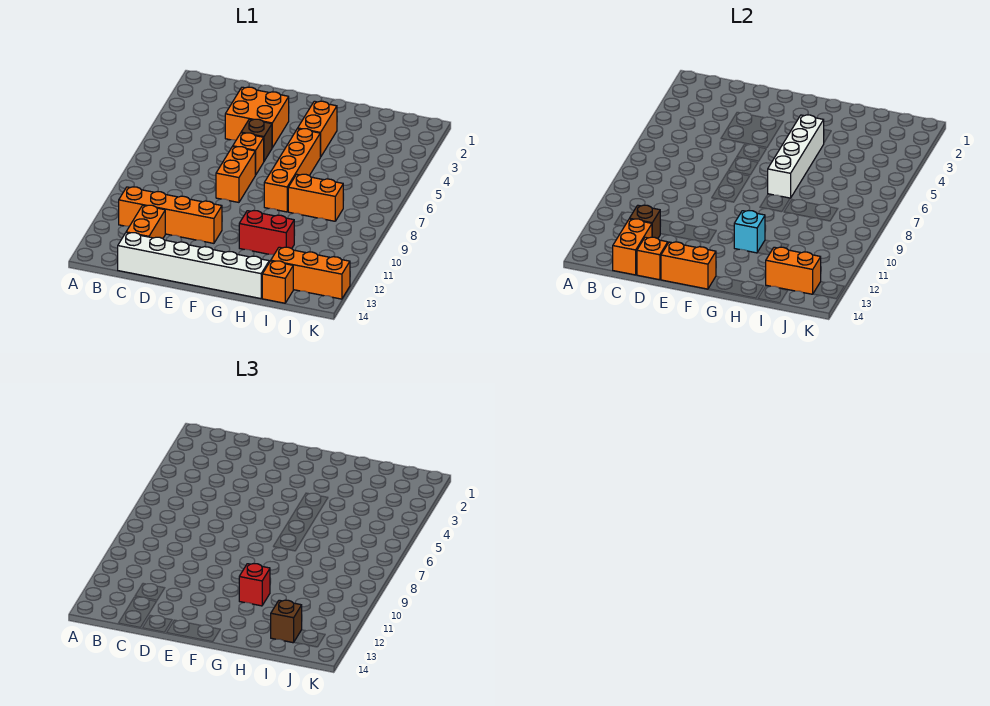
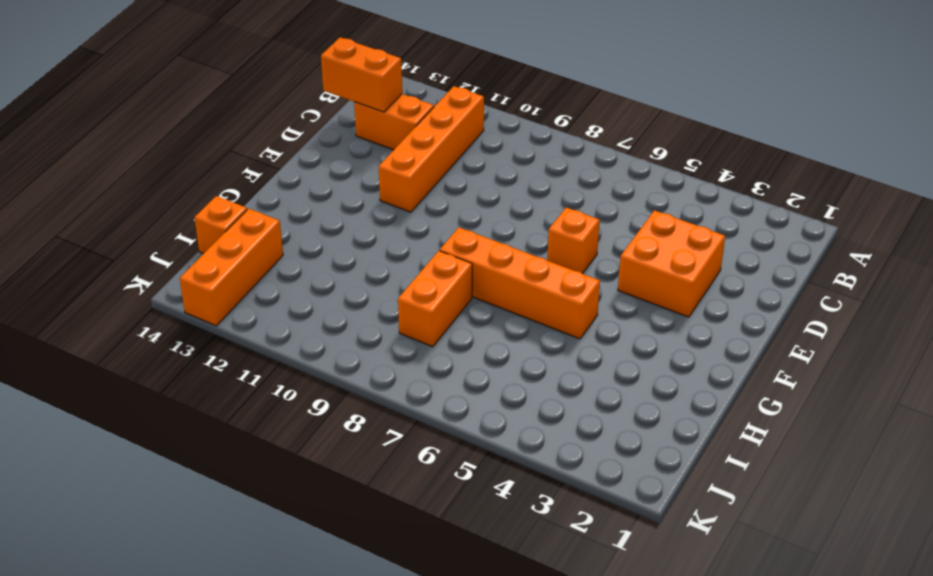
none -> white brick C14:H14 level 1
none -> brown brick E5 level 1
none -> orange brick E7:E8 level 1

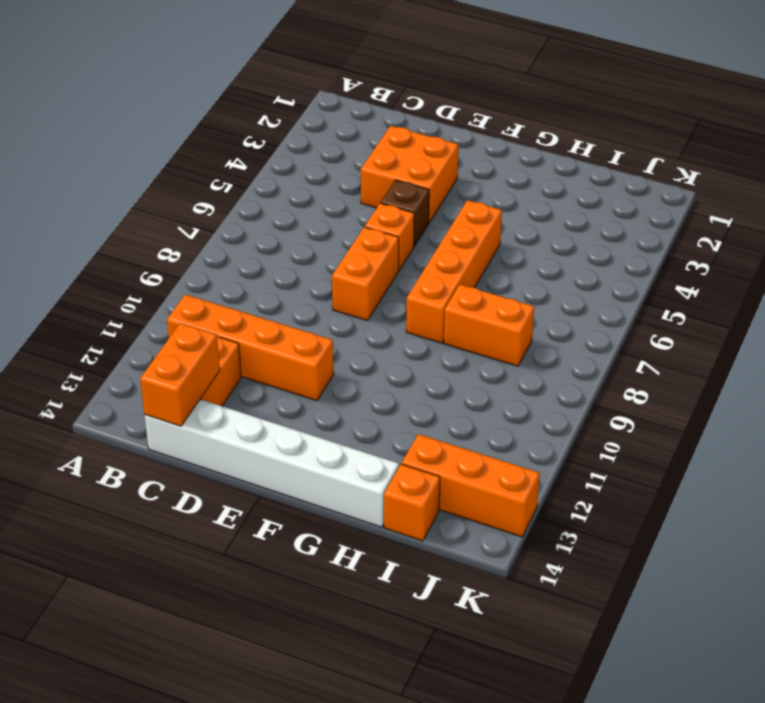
none -> orange brick G3:G4 level 1
none -> red brick G11:H11 level 1
none -> brown brick C12 level 2

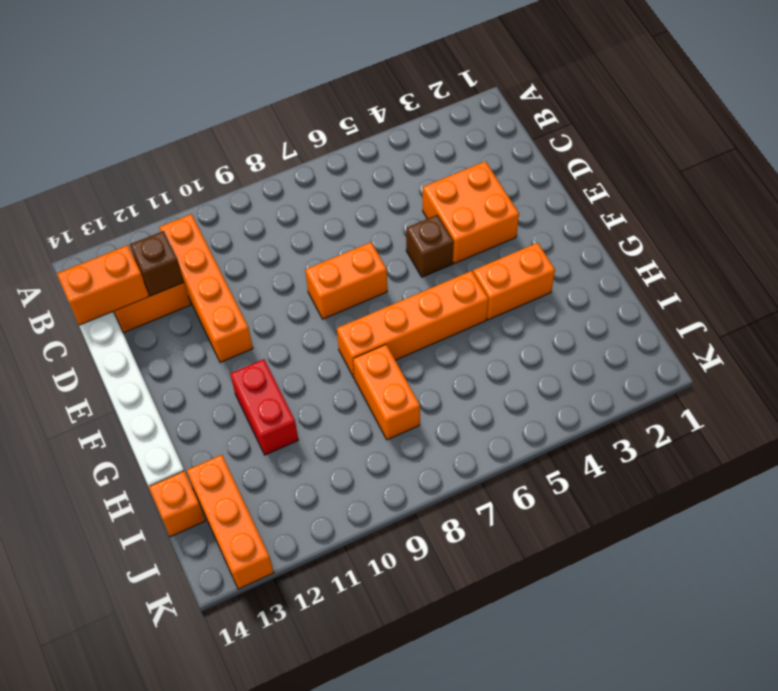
none -> orange brick E6 level 1
none -> orange brick D14 level 2
none -> orange brick E14:F14 level 2

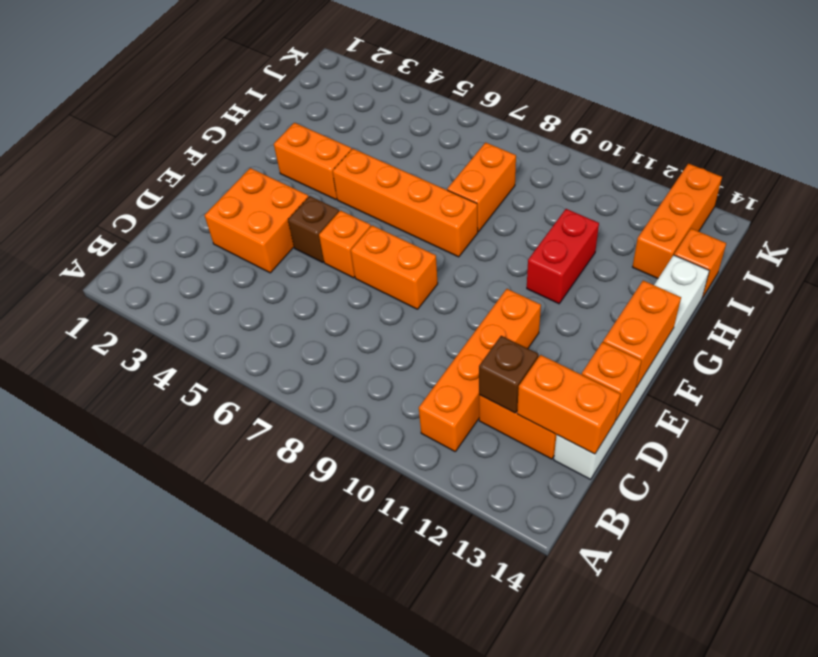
none -> white brick G4:G7 level 2
none -> cyan brick G11 level 2
none -> orange brick I13:J13 level 2

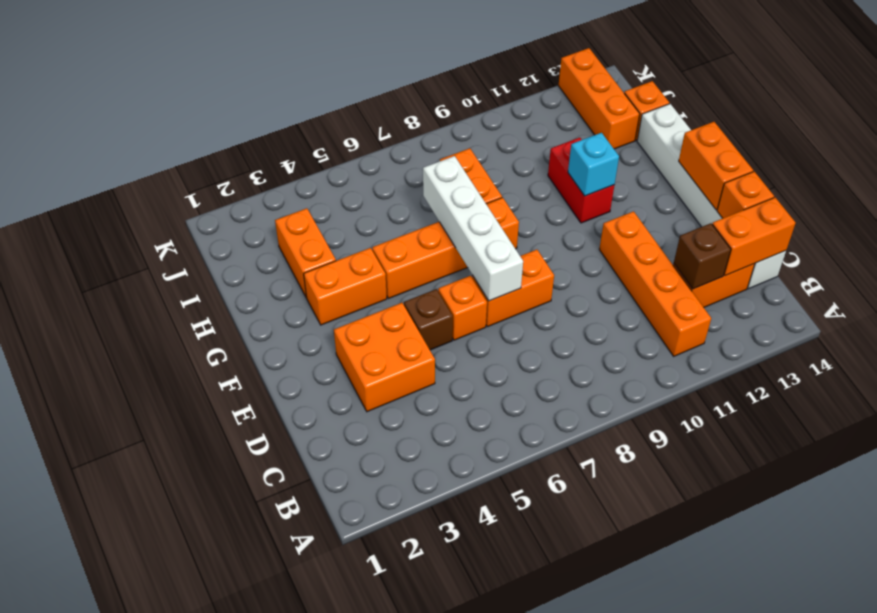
white brick E7:H7 level 2 -> white brick G4:G7 level 2
orange brick H3:I3 level 1 -> orange brick I13:J13 level 2
none -> red brick G11 level 3
none -> brown brick I13 level 3

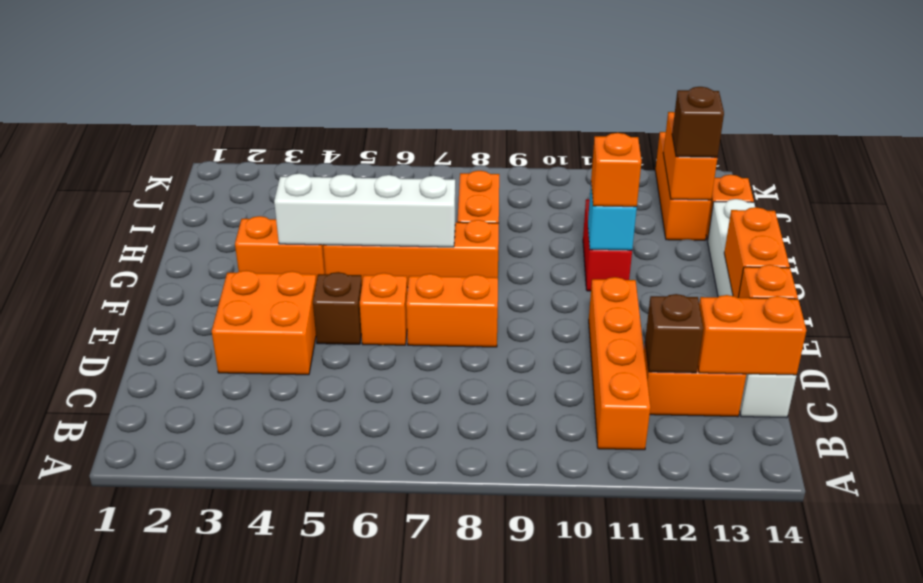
orange brick G11 level 3 -> red brick G11 level 3

